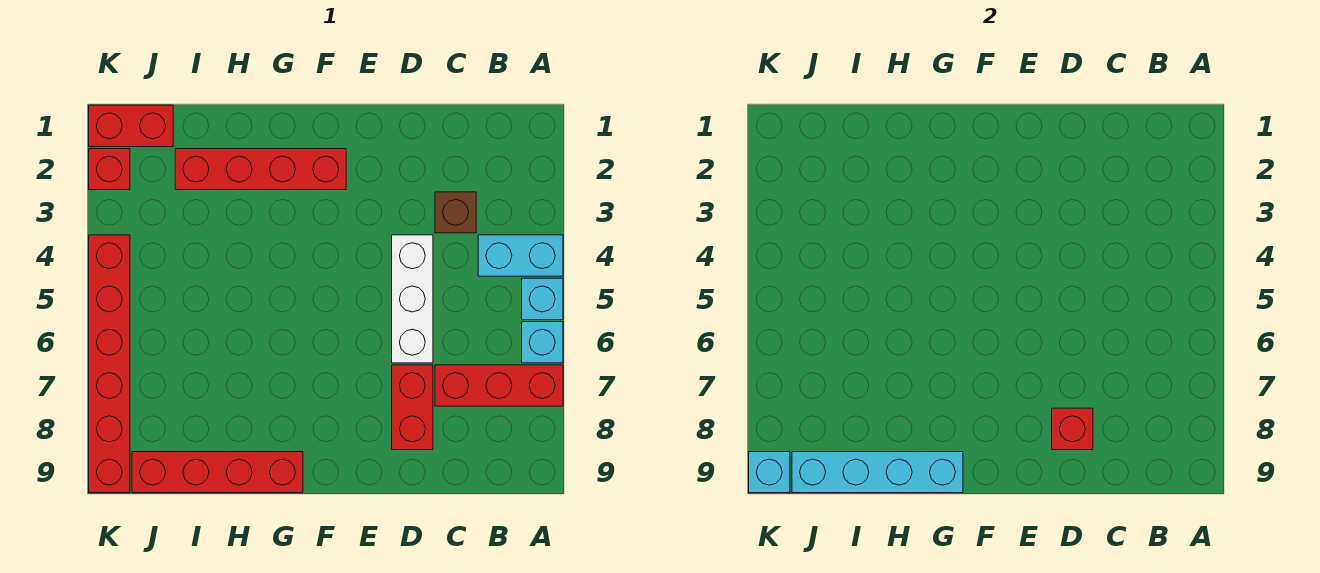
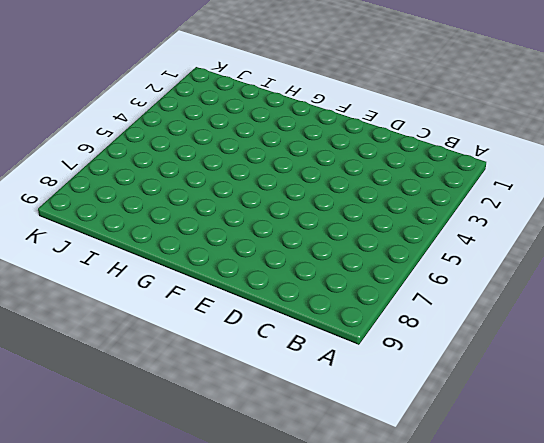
none -> cyan brick A4:B4 level 1
none -> cyan brick A5 level 1
none -> cyan brick A6 level 1

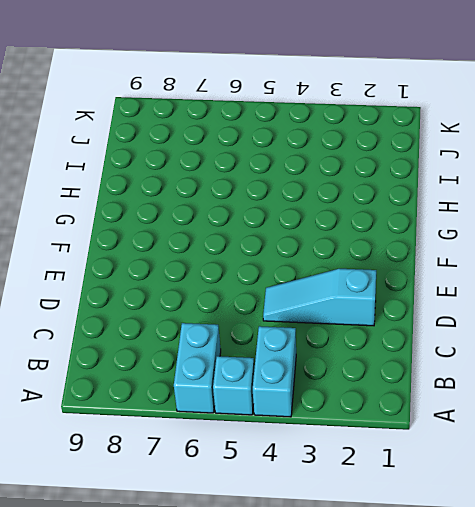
cyan brick A6:B6 level 1 -> cyan brick A6 level 1
cyan slope D2:D4 level 1 top 2 -> white brick D4:D6 level 1
none -> red brick A7:C7 level 1
none -> brown brick C3 level 1
none -> red brick D7:D8 level 1

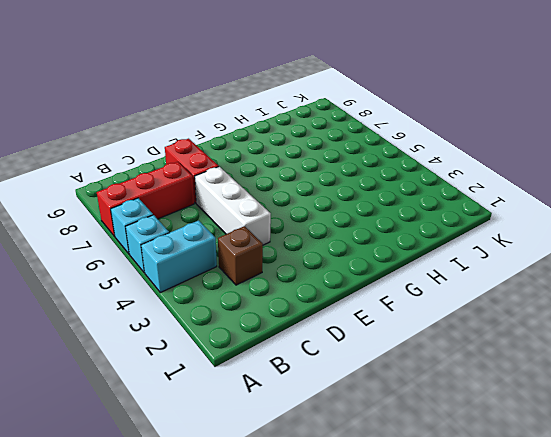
none -> red brick F2:I2 level 1
none -> red brick G9:J9 level 1
none -> red brick J1:K1 level 1

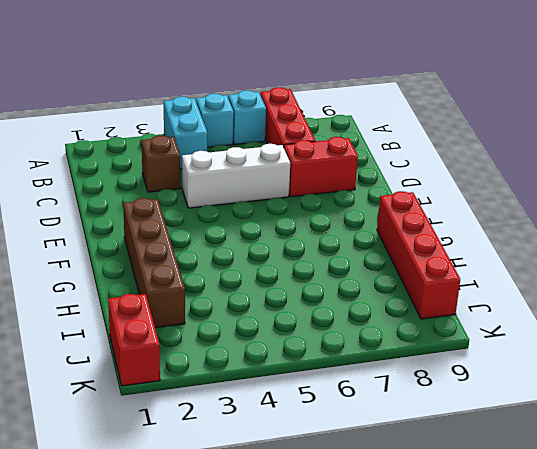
brown brick F2:I2 level 1 -> red brick F2:I2 level 1
none -> red brick K2 level 1
none -> red brick K4:K9 level 1
none -> red brick D8 level 2

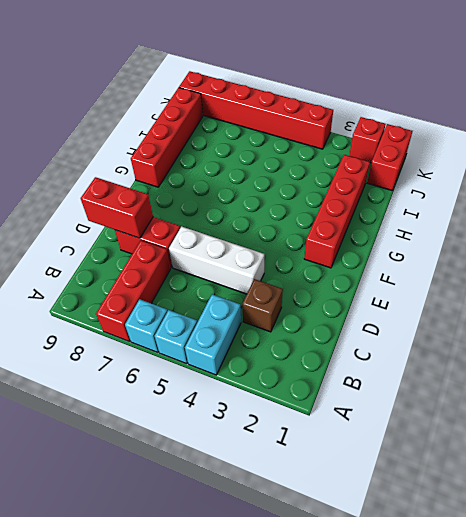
red brick D8:D9 level 2 -> red brick D8 level 2
none -> cyan brick G9:J9 level 2
none -> cyan brick K9 level 2

